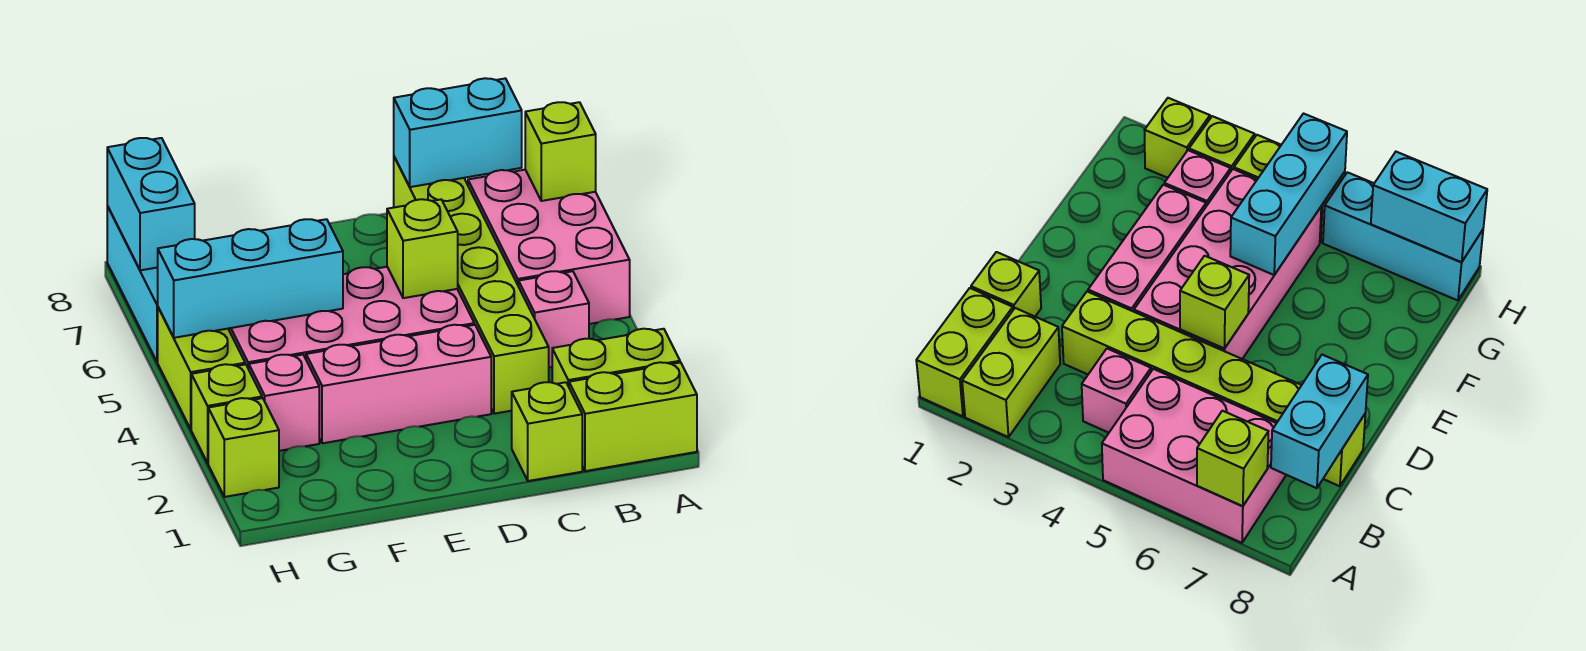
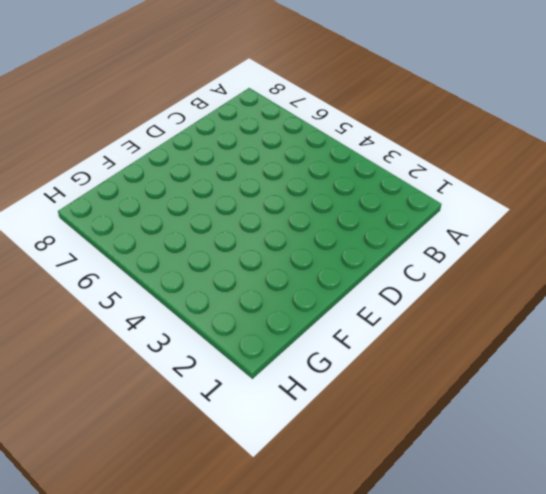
none -> lime brick A1:B1 level 1
none -> lime brick A2:B2 level 1
none -> pink brick A5:B7 level 1

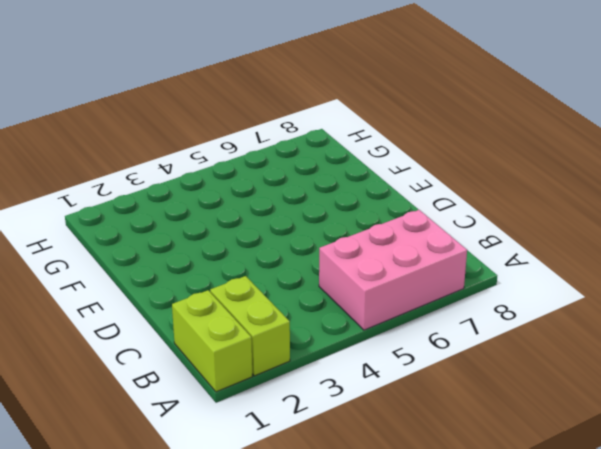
none -> pink brick B4 level 1
none -> lime brick C1 level 1
none -> lime brick C3:C8 level 1

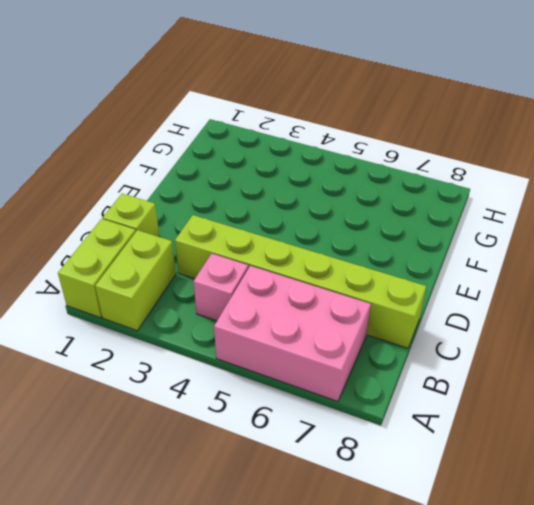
none -> pink brick D3:F3 level 1
none -> pink brick D4:G5 level 1
none -> pink brick G3 level 1

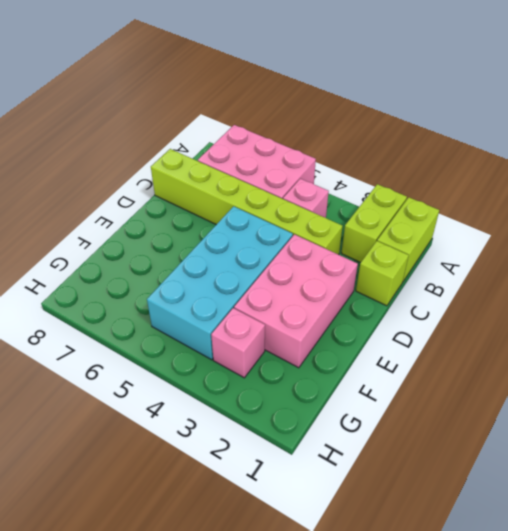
pink brick D2:F3 level 1 -> pink brick D3:F3 level 1
cyan brick D4:G5 level 1 -> pink brick D4:G5 level 1
none -> lime brick H2 level 1
none -> lime brick H3 level 1
none -> lime brick H4:H5 level 1

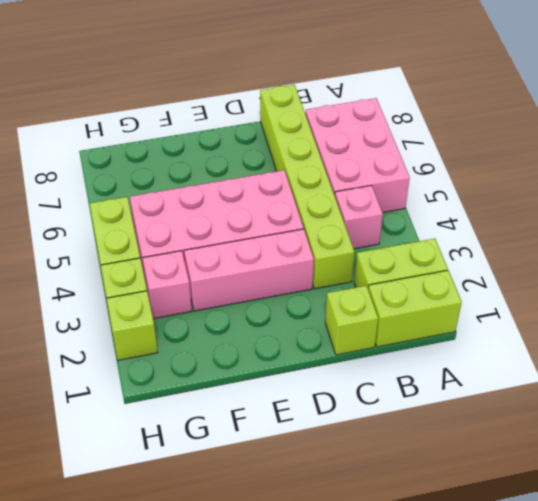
none -> cyan brick H6:H8 level 1
none -> lime brick A7 level 2
none -> cyan brick B8:C8 level 2

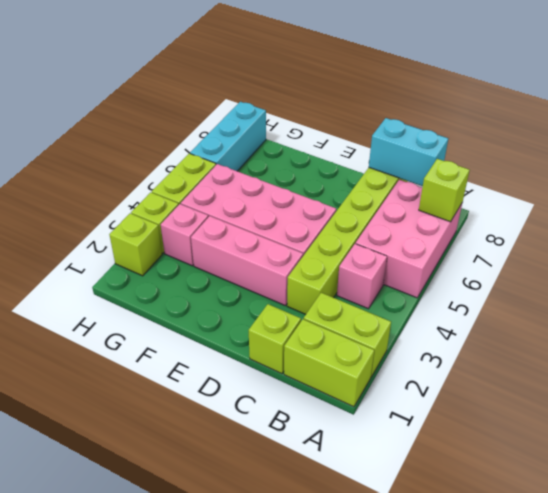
none -> lime brick D5 level 2
none -> cyan brick F5:H5 level 2
none -> cyan brick H7:H8 level 2

